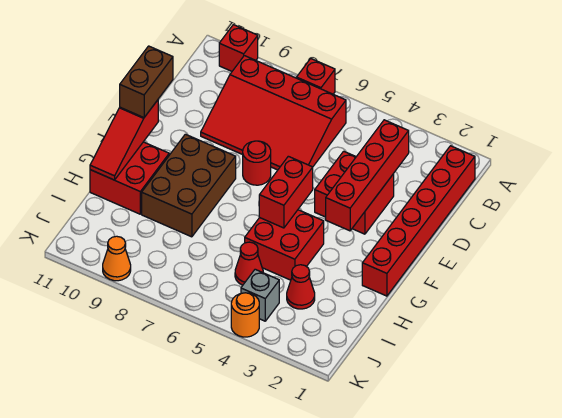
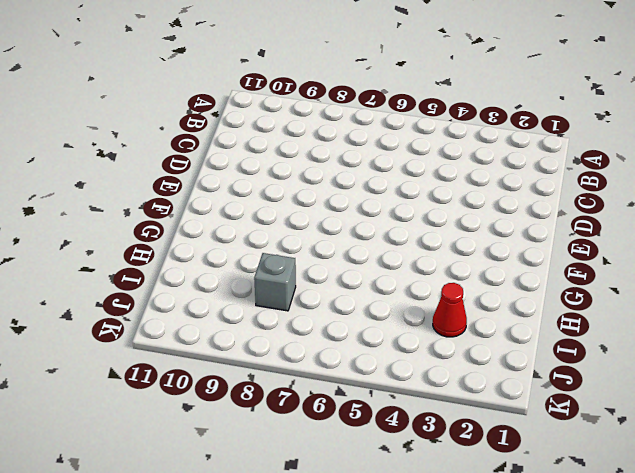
grey brick I8 level 1 -> grey brick J4 level 1
none -> red brick A7 level 1
none -> red brick A10 level 1
none -> red brick B1:G1 level 1

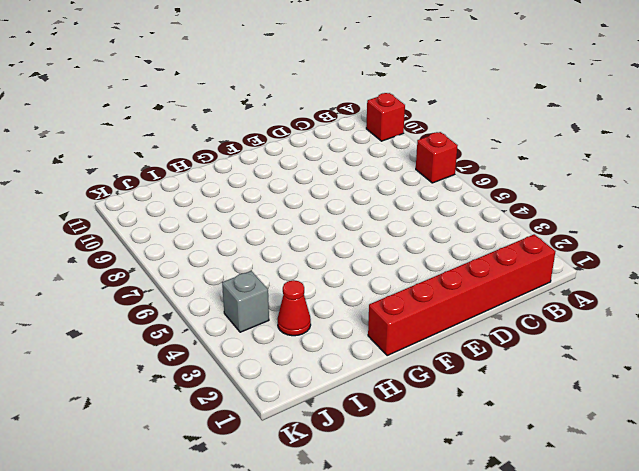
none -> red slope B6:D9 level 1 top B
none -> red brick D3:E4 level 1
none -> red round brick E7 level 1

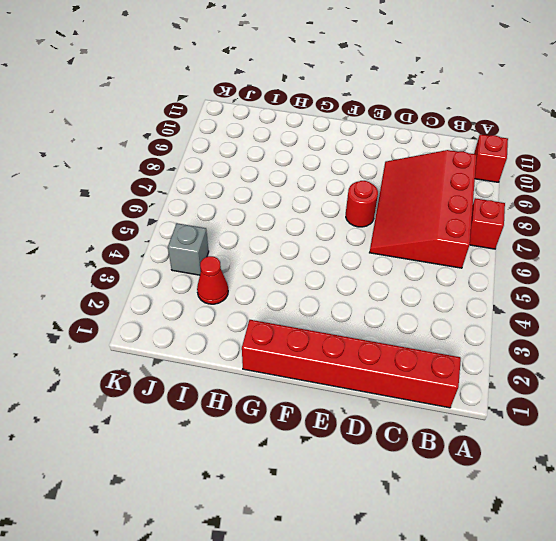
none -> red brick D3:E4 level 1
none -> brown brick F8:H9 level 1
none -> red brick G4:H5 level 1

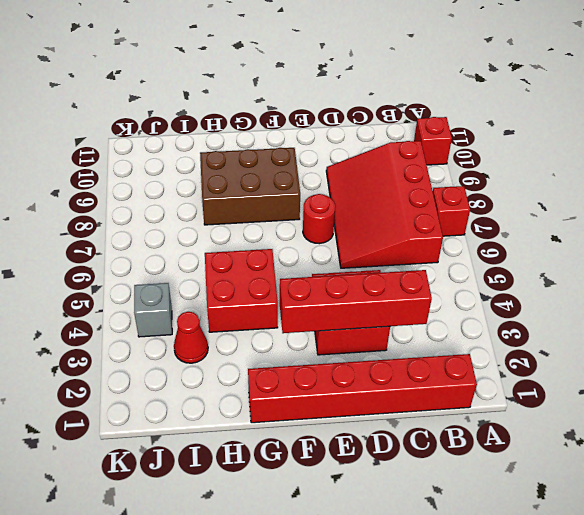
none -> red brick G10:H11 level 1
none -> red cone I5 level 1
none -> orange round brick K4 level 1

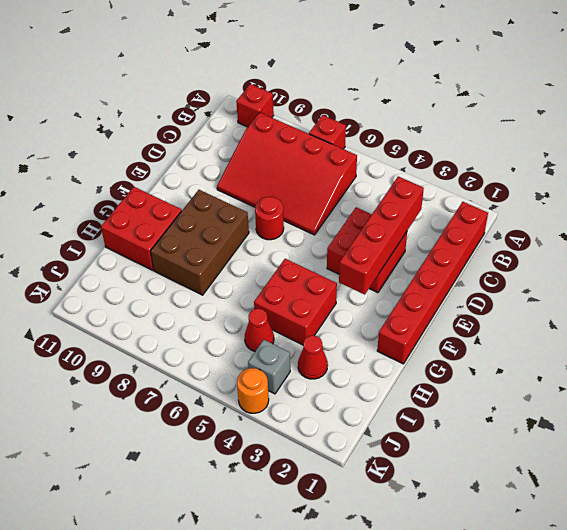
none -> orange cone K9 level 1
none -> red brick F5:G5 level 2
none -> red slope F11:H11 level 2 top F

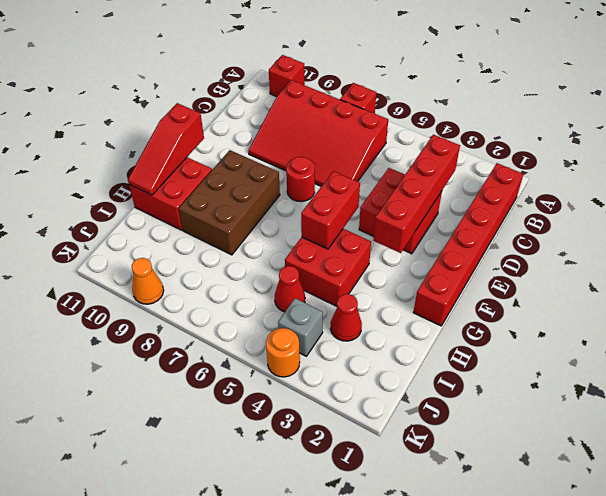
none -> brown brick E11:F11 level 3

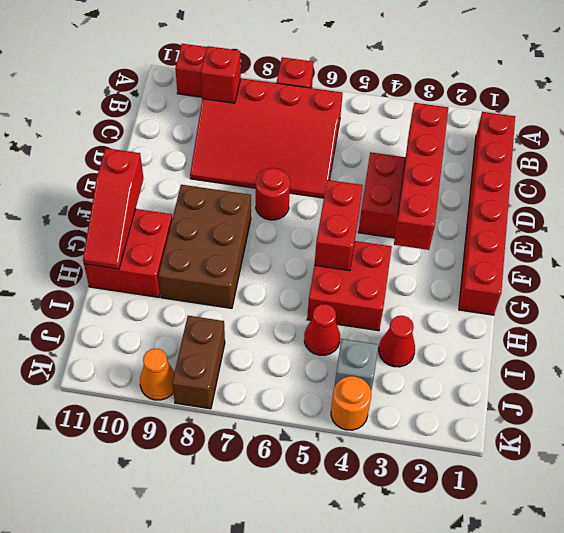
red brick B9 level 2 -> none
brown brick J8:K8 level 1 -> brown brick E11:F11 level 3

